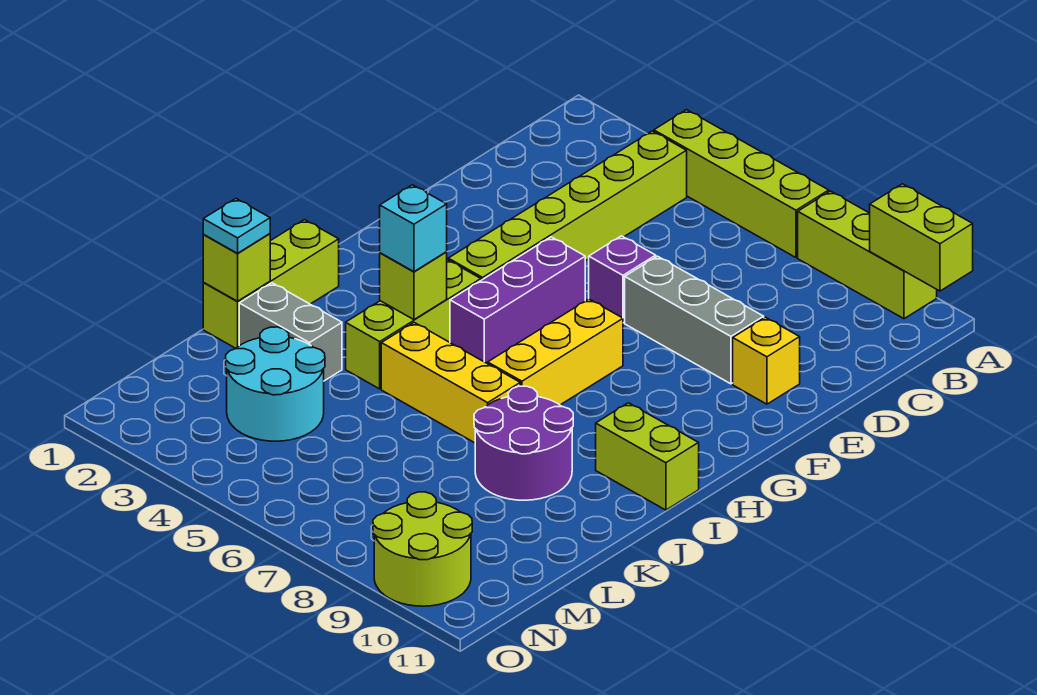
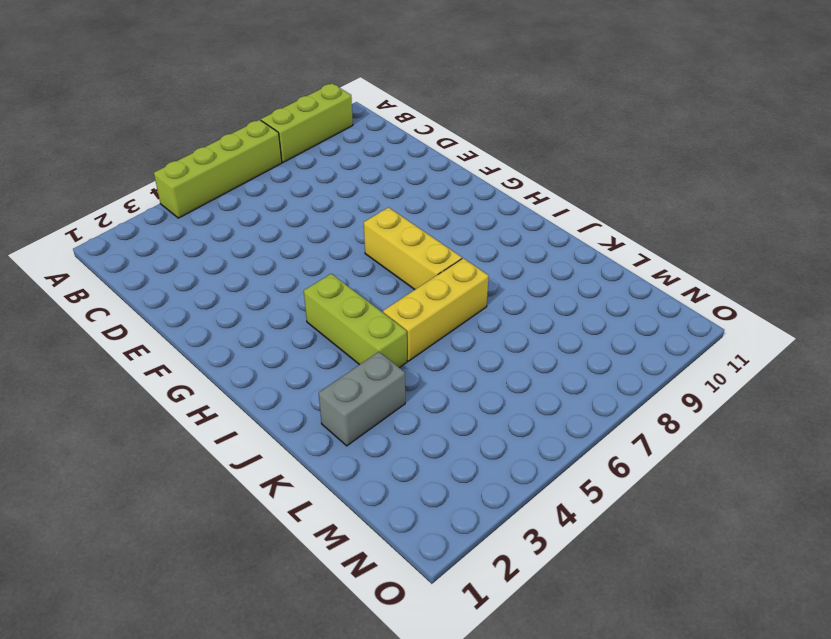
none -> lime brick B4:G4 level 1
none -> purple brick E6 level 1
none -> grey brick E7:E9 level 1

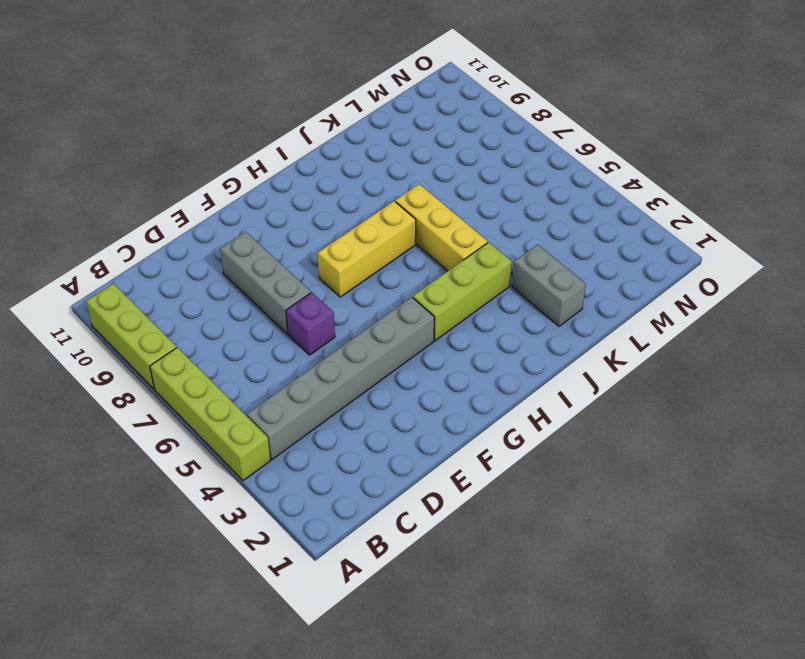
grey brick B4:G4 level 1 -> lime brick B4:G4 level 1
none -> yellow brick E10 level 1
none -> purple brick F5:H5 level 1
none -> lime brick I1:K1 level 1

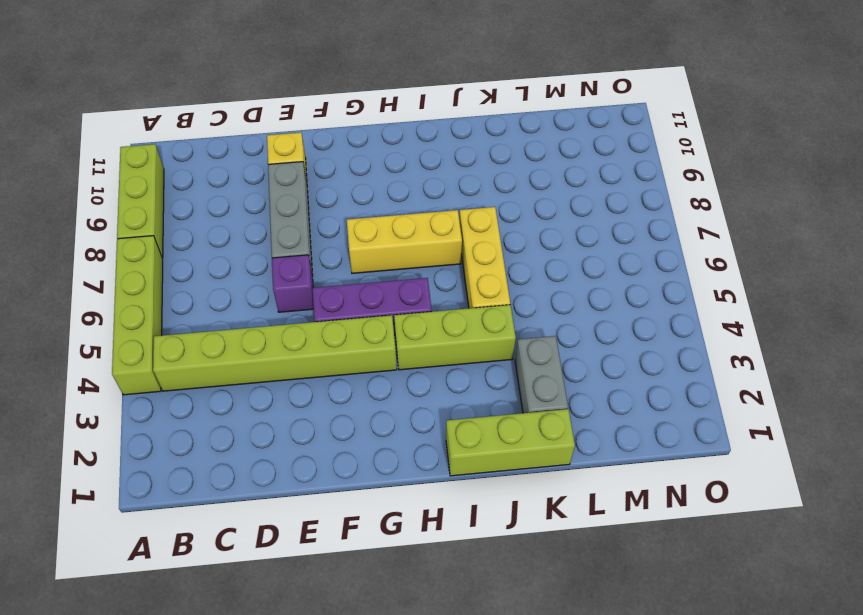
none -> lime brick I10:I11 level 1
none -> purple round brick J8:K9 level 1
none -> cyan round brick L3:M4 level 1

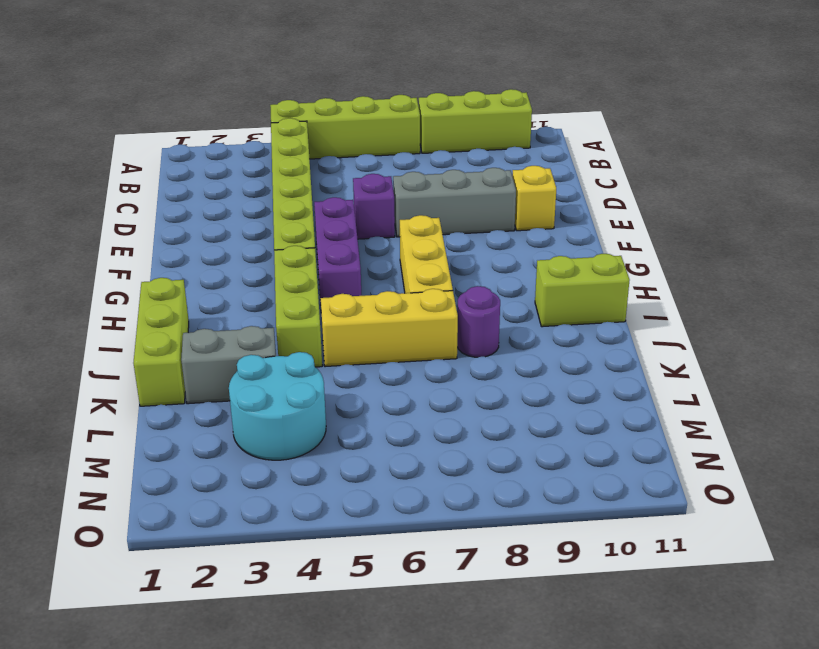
purple round brick J8 level 1 -> purple round brick J8:K9 level 1
none -> lime round brick N9:O10 level 1
none -> lime brick A10:A11 level 2
none -> lime brick I4 level 2

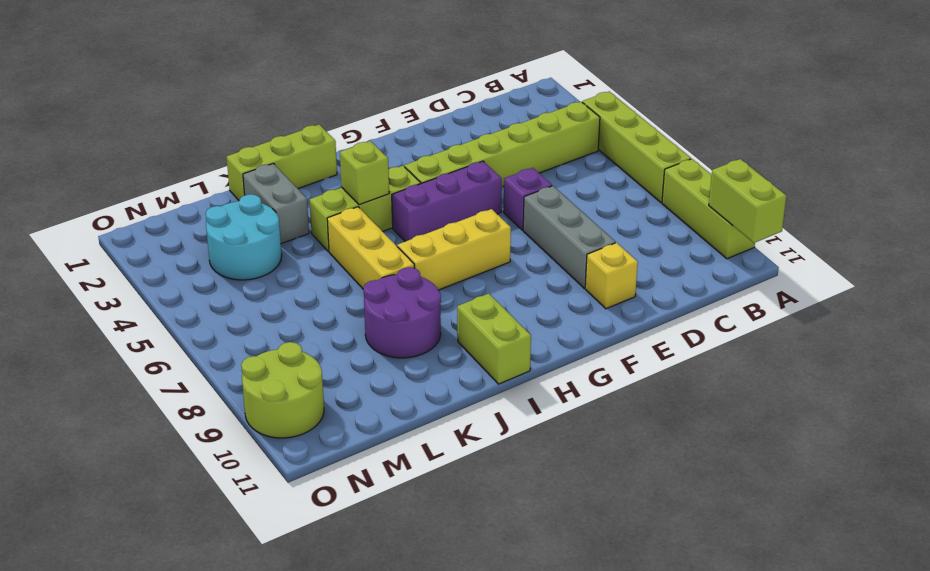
none -> lime brick K1 level 2
none -> cyan brick I4 level 3
none -> cyan plate K1 level 3

